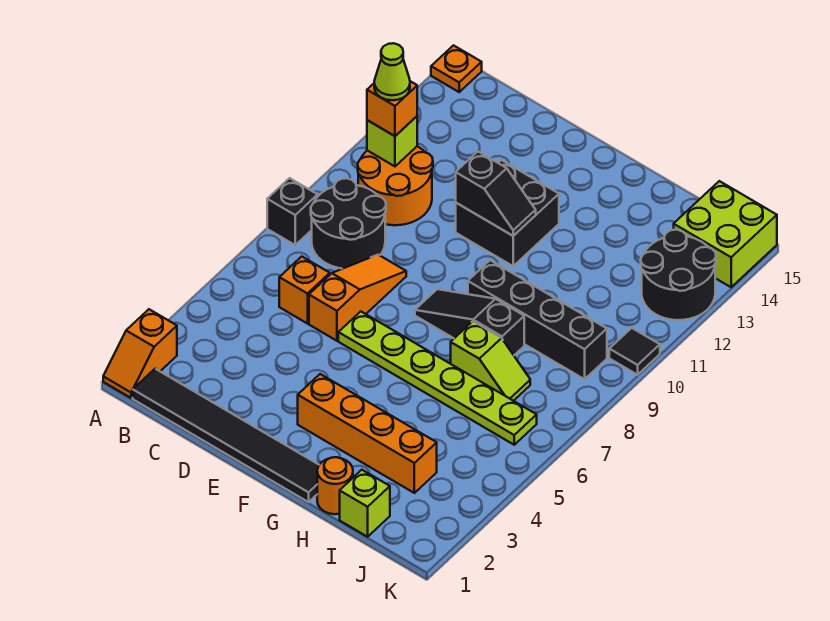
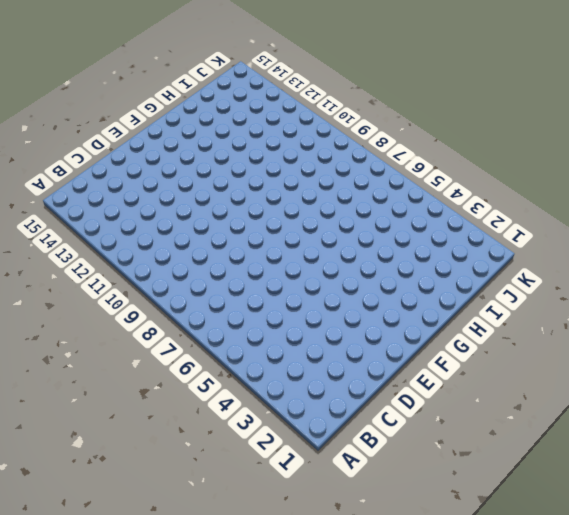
none -> orange slope A1:A2 level 1 top 2
none -> black brick A8 level 1
none -> orange plate A15 level 1

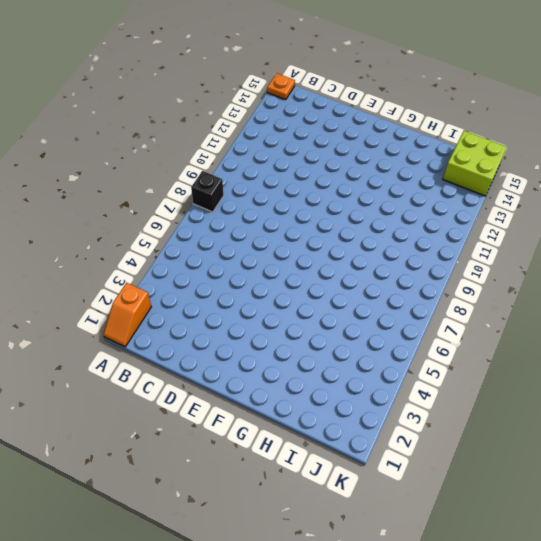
none -> black tile B1:G1 level 1
none -> black round brick B8:C9 level 1
none -> orange round brick B10:C11 level 1

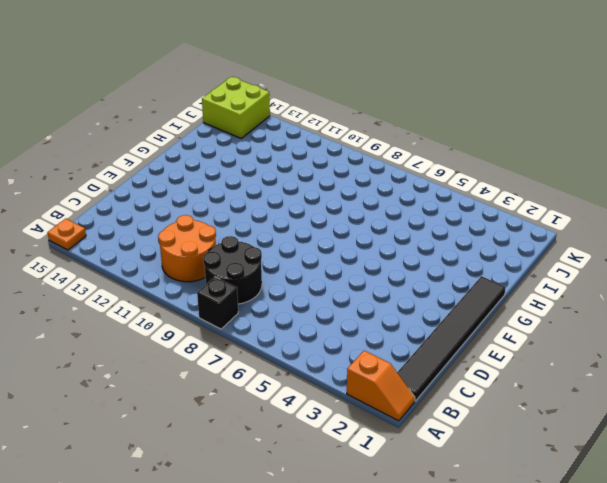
none -> orange brick C6 level 1
none -> orange slope D6:D8 level 1 top 6
none -> lime plate E6:J6 level 1

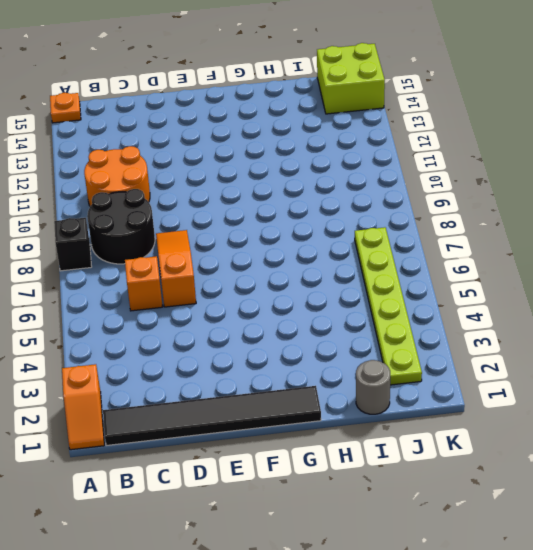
grey round brick I1 level 1 -> lime brick I1 level 1
lime plate J2:J7 level 1 -> lime plate E6:J6 level 1
none -> black brick E11:F12 level 1
none -> orange brick F3:I3 level 1
none -> black slope F8:H8 level 1 top H

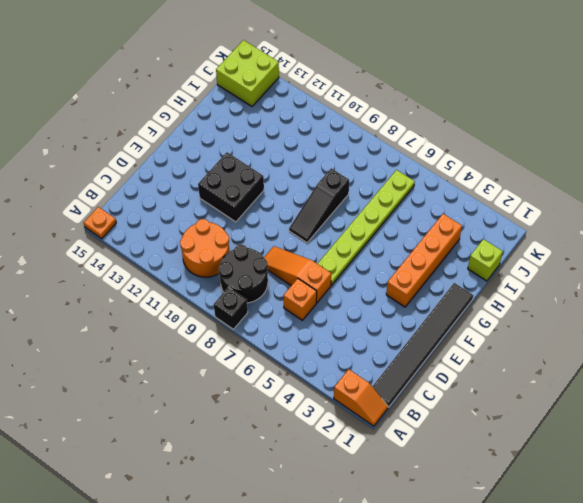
none -> black brick G9:J9 level 1
none -> orange round brick H1 level 1
none -> lime slope H7:I7 level 1 top H

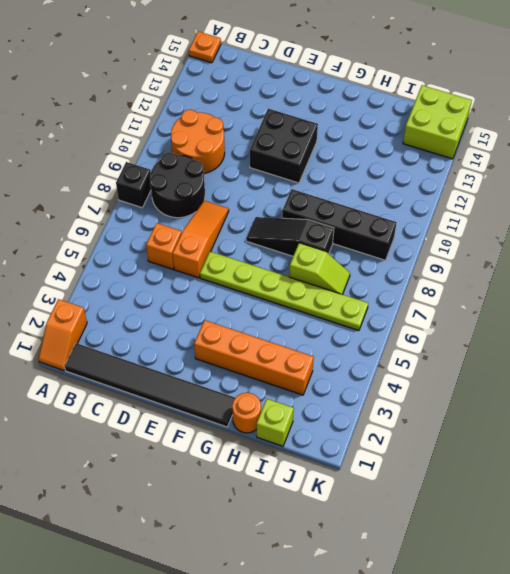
none -> black round brick J12:K13 level 1
none -> black tile K10 level 1
none -> lime brick B11 level 2

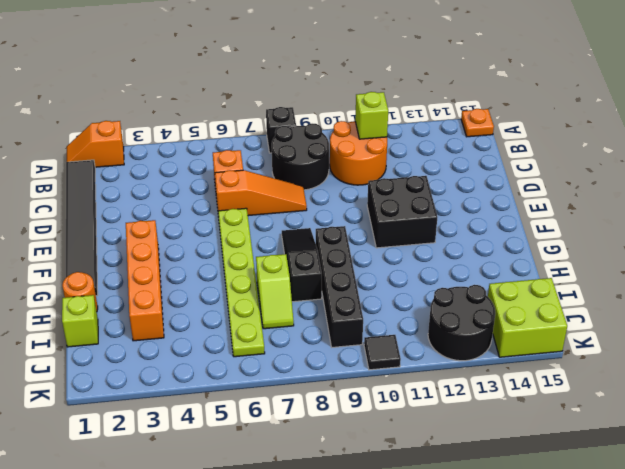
none -> black slope E11:F11 level 2 top E
none -> orange brick B11 level 3
none -> lime cone B11 level 4

